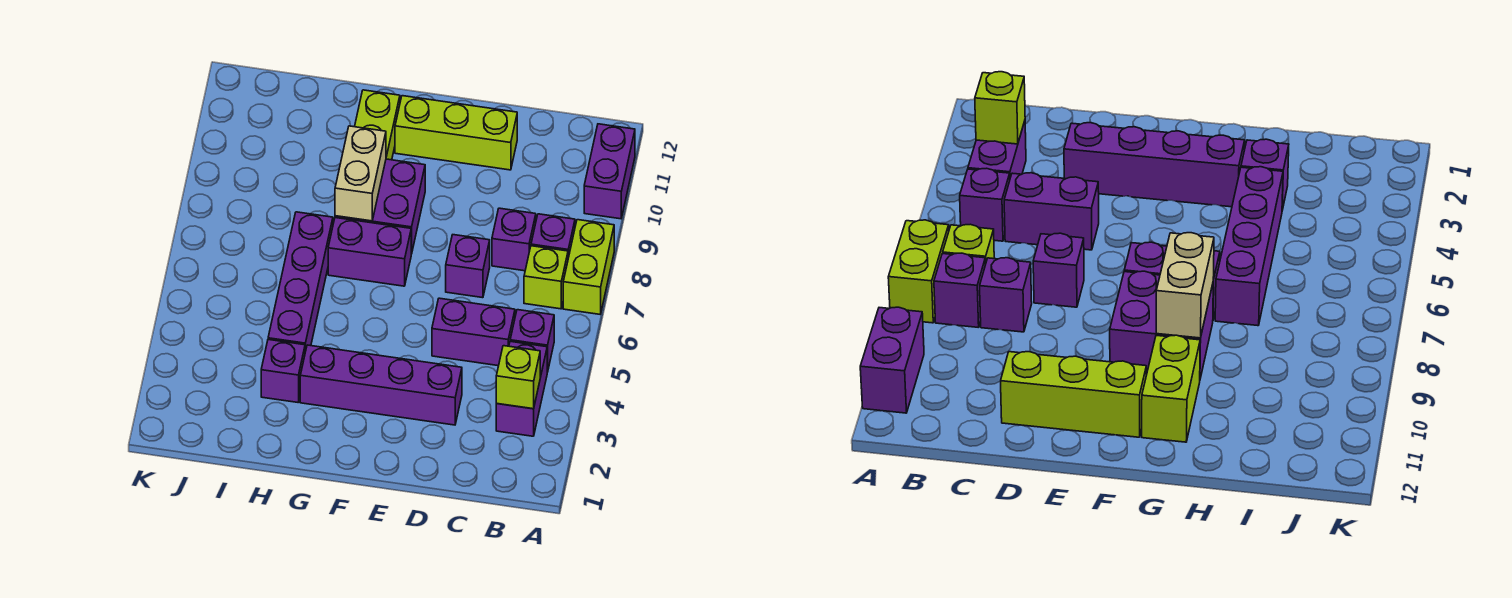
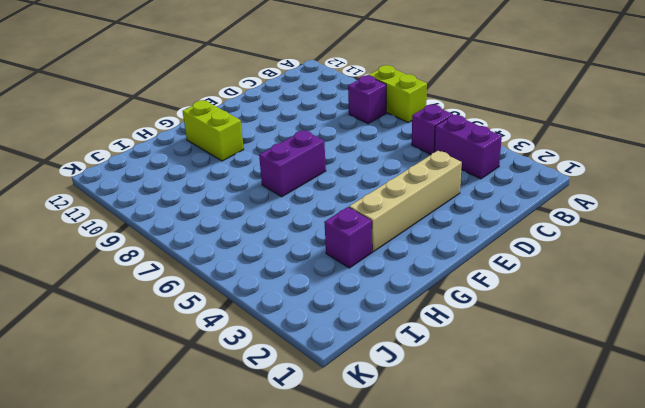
tan brick D3:G3 level 1 -> purple brick D3:G3 level 1
none -> purple brick A10:A11 level 1
none -> lime brick B7 level 1
none -> purple brick C5:D5 level 1

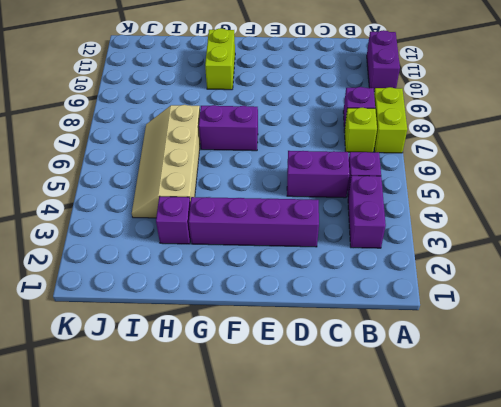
tan slope H4:I7 level 1 top H -> purple brick H4:H7 level 1
none -> purple brick C8 level 1
none -> purple brick D7 level 1
none -> lime brick D11:F11 level 1

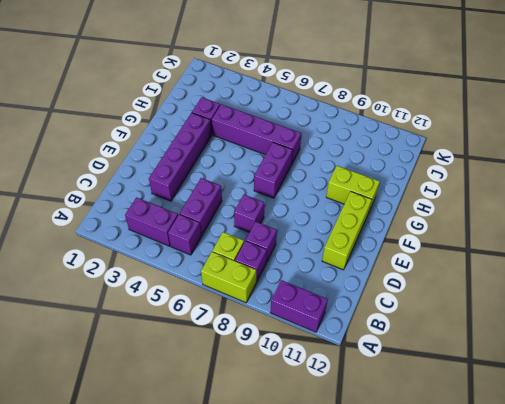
none -> purple brick F8:G9 level 1
none -> lime brick B3 level 2
none -> tan brick G8:G9 level 2

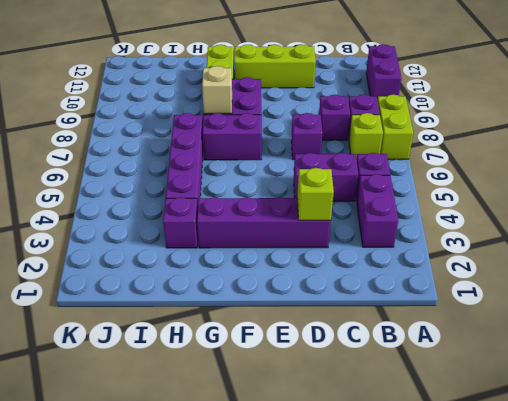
lime brick D3 level 2 -> lime brick B3 level 2
tan brick G8 level 2 -> tan brick G8:G9 level 2

